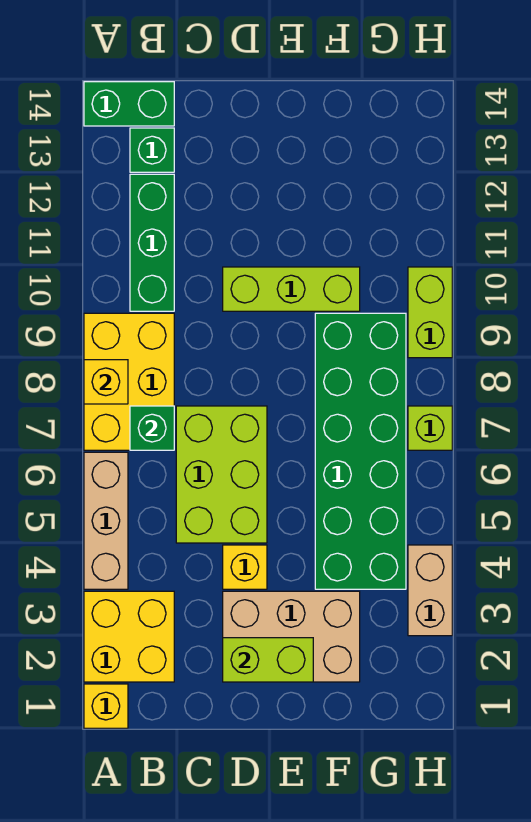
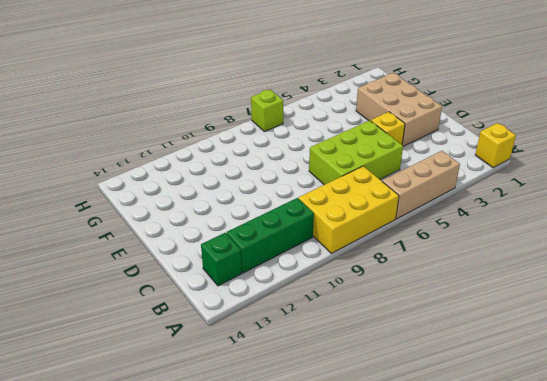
none -> yellow brick A2:B3 level 1
none -> green brick A14:B14 level 1
none -> lime brick D10:F10 level 1

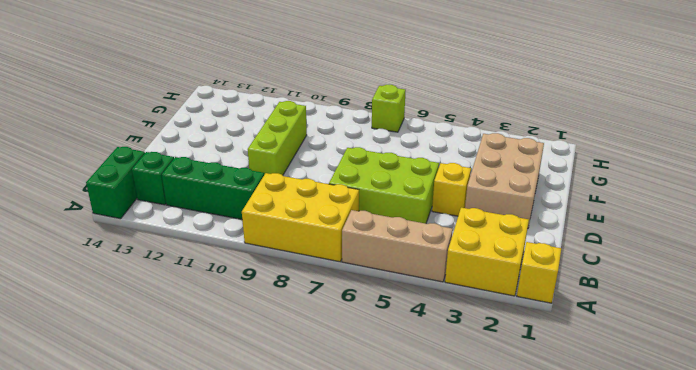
none -> green brick F4:G9 level 1
none -> tan brick H3:H4 level 1
none -> lime brick H9:H10 level 1

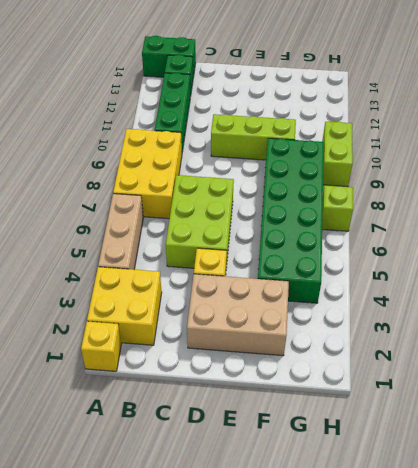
none -> tan brick H3:H4 level 1
none -> yellow brick A8 level 2
none -> green brick B7 level 2

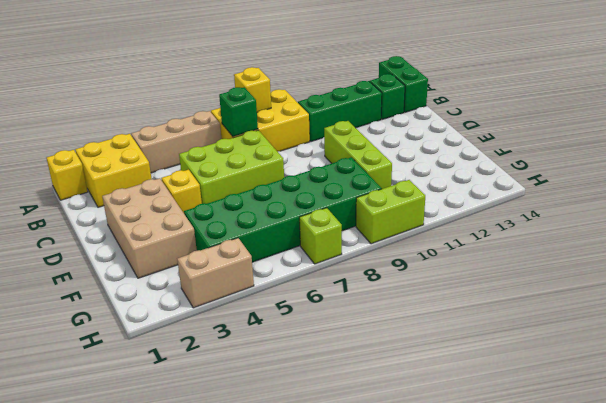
none -> lime brick D2:E2 level 2

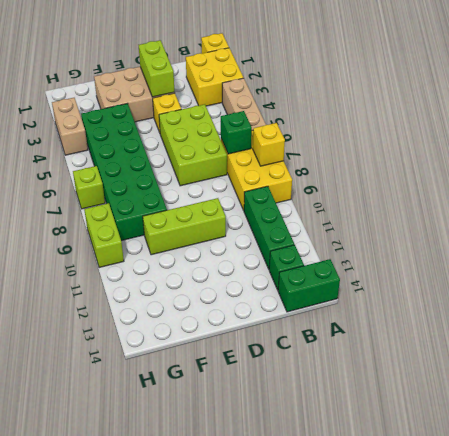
lime brick D2:D3 level 2 -> lime brick D2:E2 level 2

